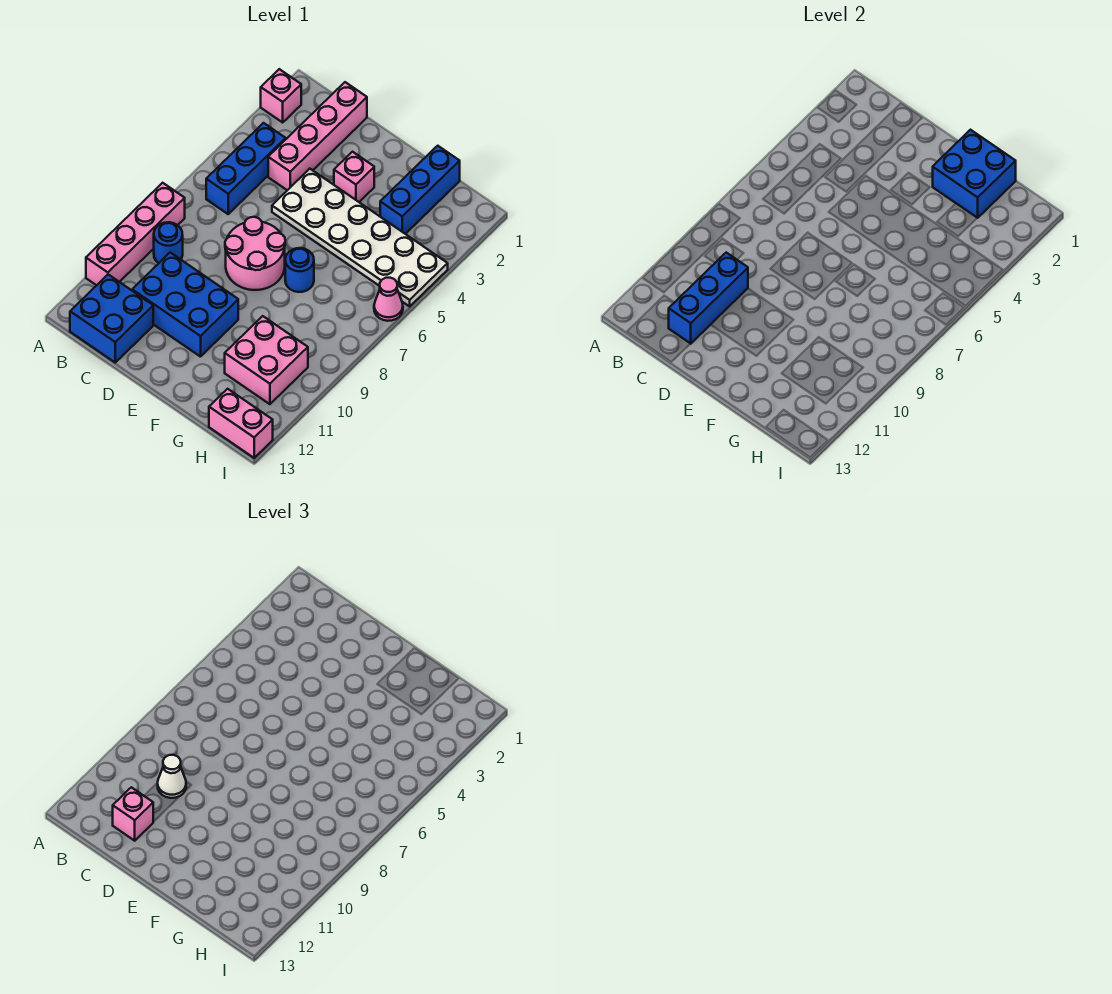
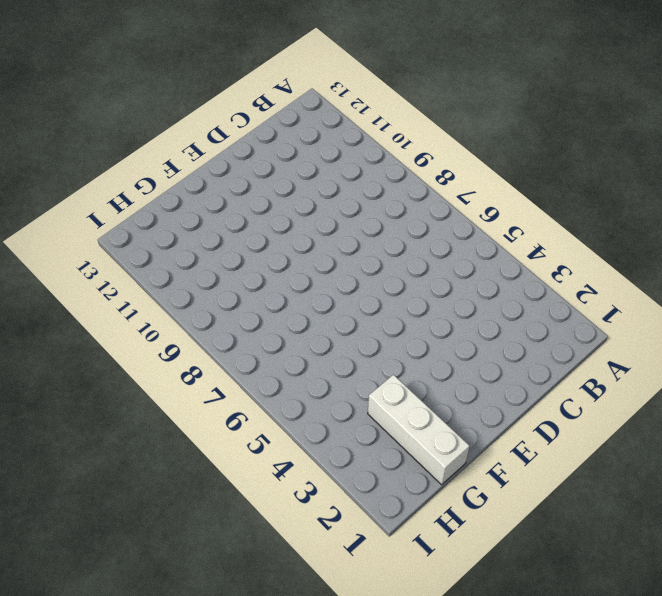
white brick G1:G3 level 1 -> blue brick G1:G3 level 1
none -> pink brick A2 level 1
none -> pink brick A8:A11 level 1
none -> blue brick B4:B6 level 1

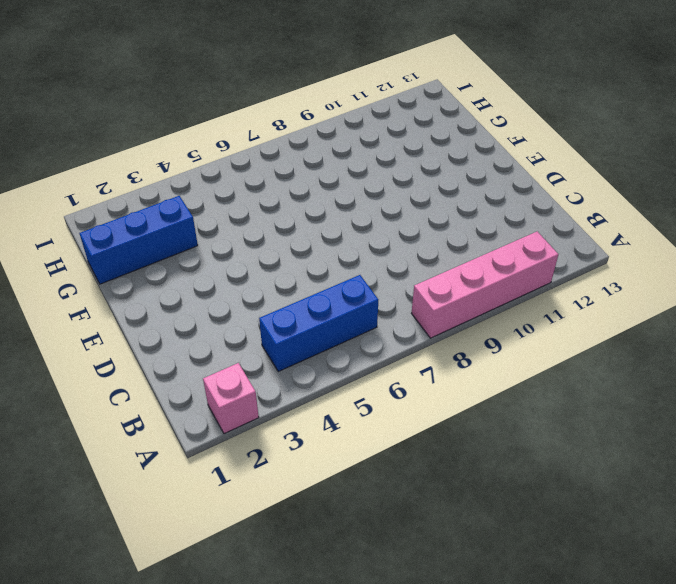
none -> blue round brick B9 level 1
none -> blue brick B12:C13 level 1
none -> pink brick C1:C4 level 1

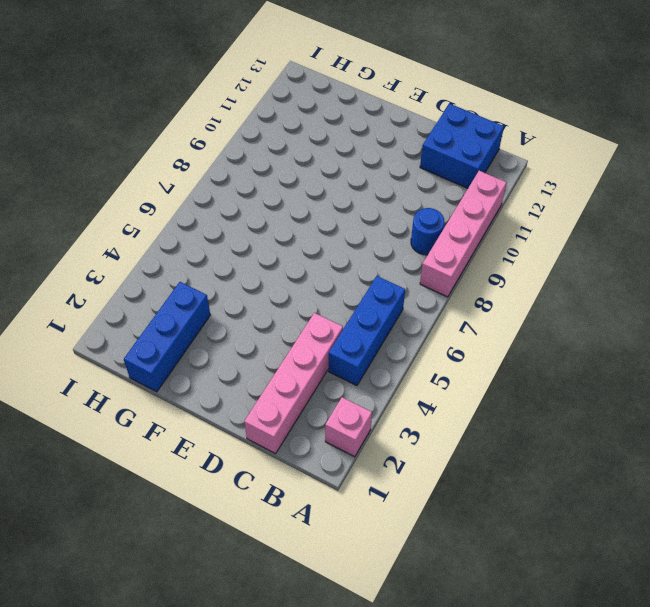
none -> blue brick C10:E11 level 1
none -> white plate D4:I5 level 1
none -> pink round brick D7:E8 level 1

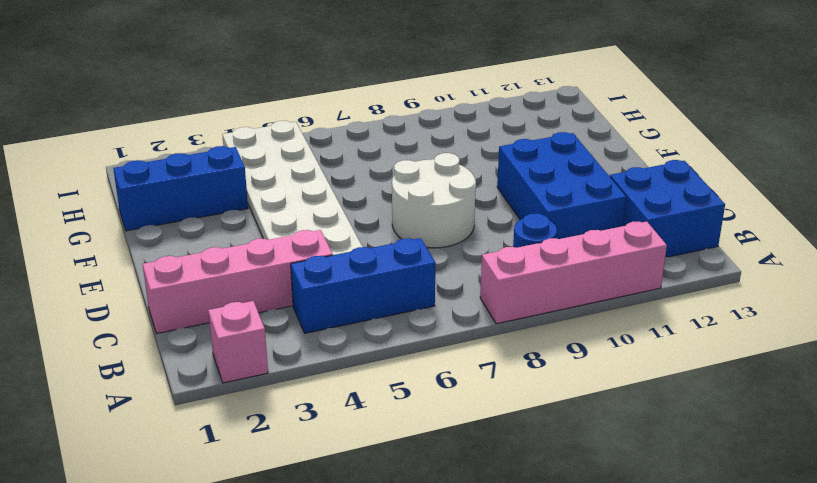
white round brick D7:E8 level 1 -> pink round brick D7:E8 level 1
none -> pink brick E3 level 1
none -> blue round brick F7 level 1
none -> pink brick G10:H11 level 1

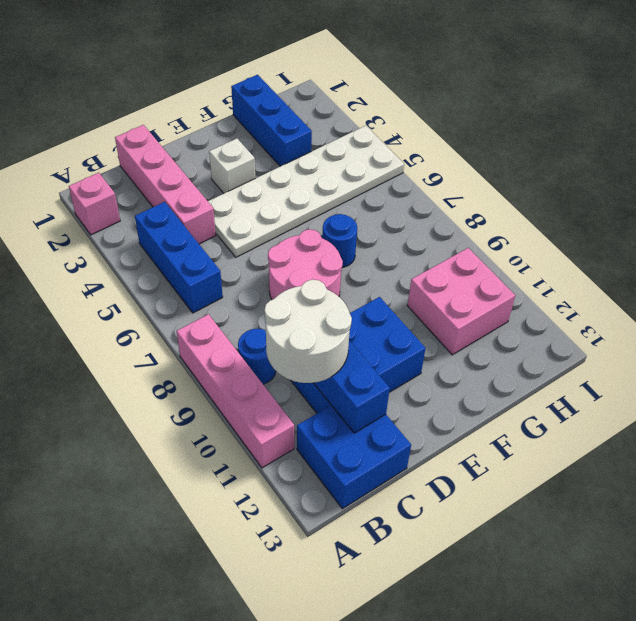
white round brick B10:C11 level 3 -> white cone C10 level 3
white brick E3 level 1 -> pink brick E3 level 1
none -> pink brick H13:I13 level 1
none -> pink cone I6 level 1
none -> blue brick F1:G2 level 2

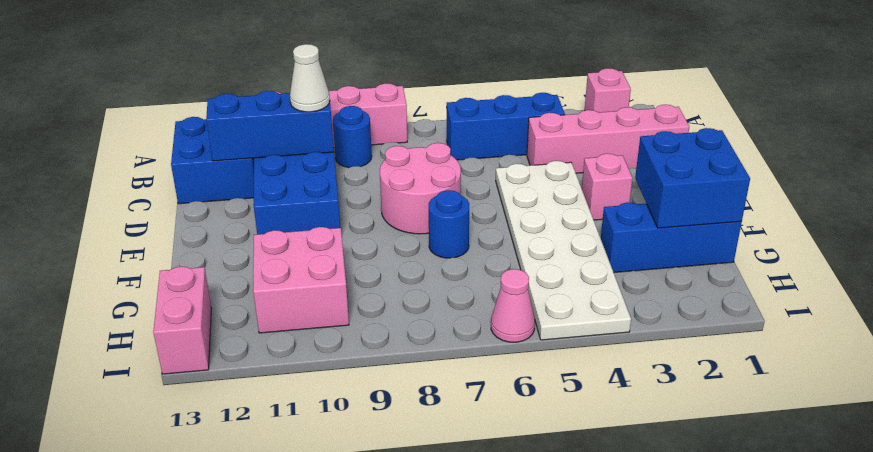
none -> pink brick C12 level 3

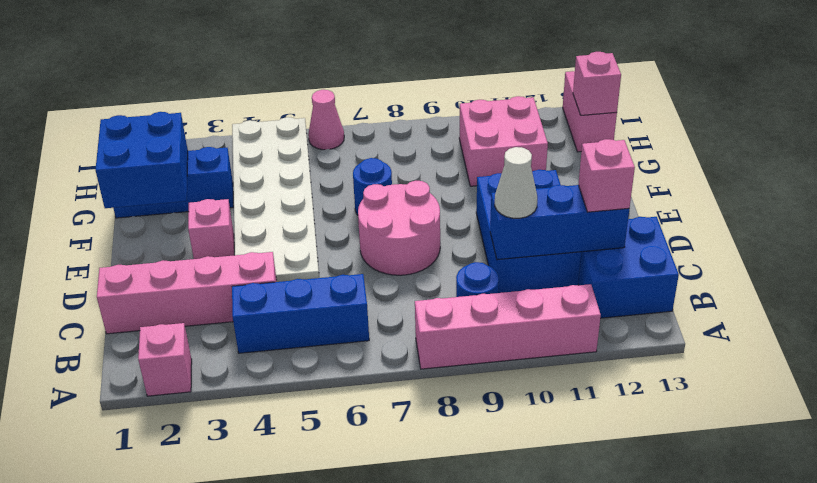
pink brick H13 level 2 -> none

